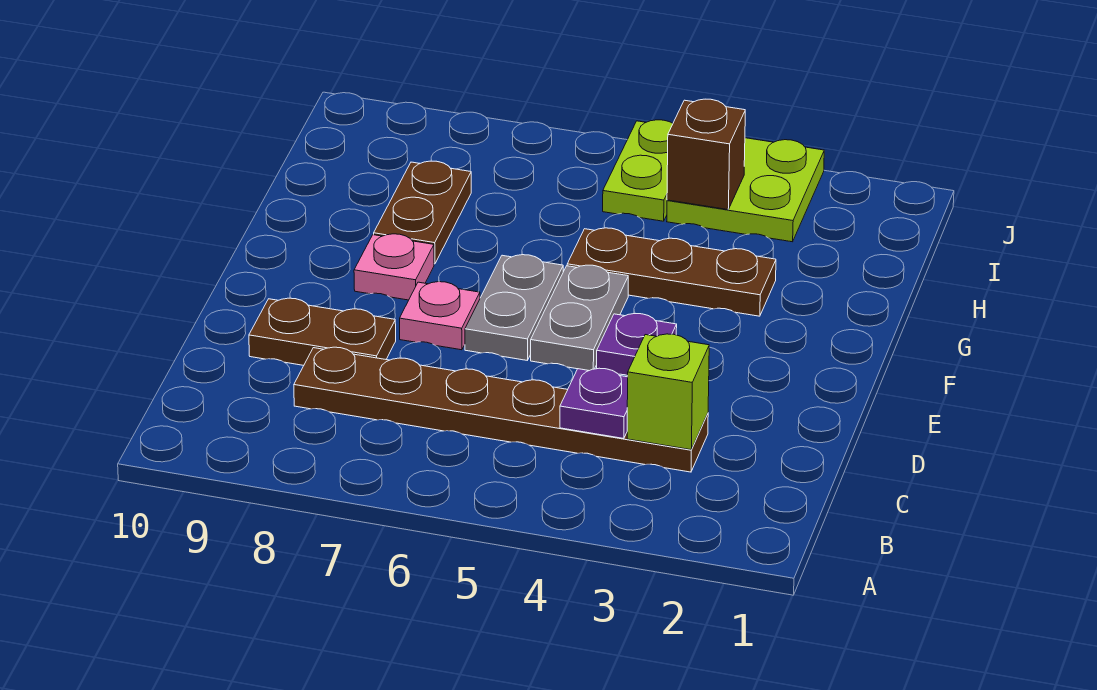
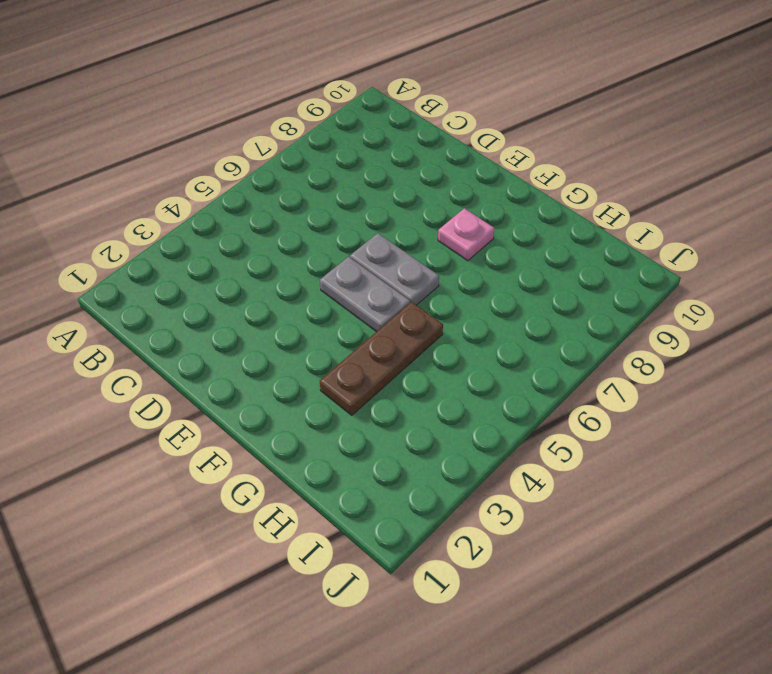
none -> brown plate C3:C8 level 1
none -> brown plate D8:D9 level 1
none -> purple plate E4 level 1

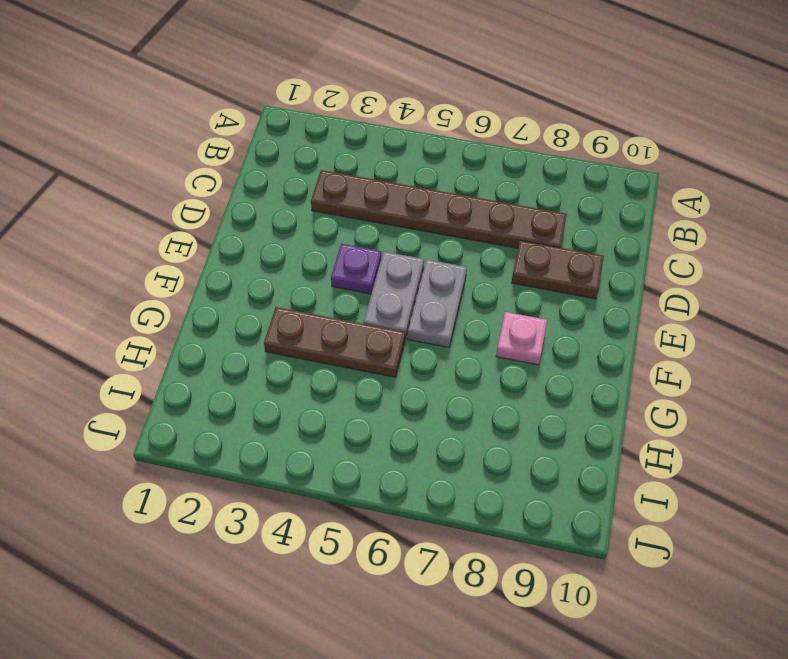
none -> pink plate E7 level 1
none -> brown plate G8:H8 level 1
none -> lime plate I3:J4 level 1

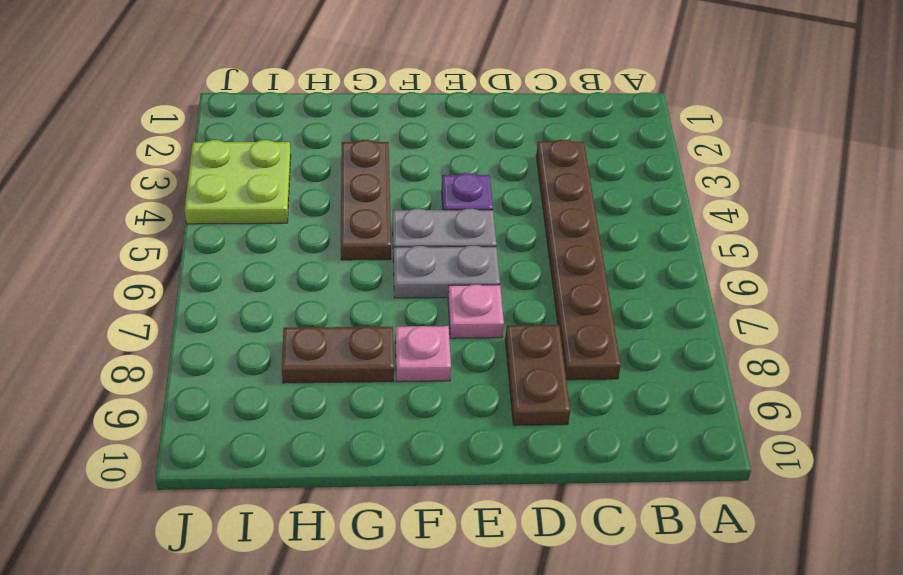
none -> lime plate I5:J5 level 1
none -> lime brick C3 level 2
none -> purple plate C4 level 2

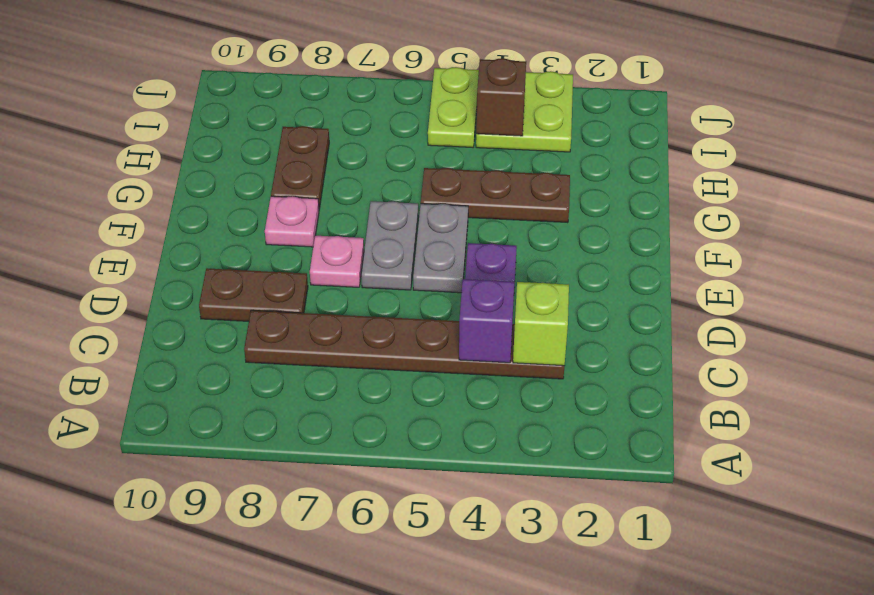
purple brick C4 level 2 -> purple plate C4 level 2

